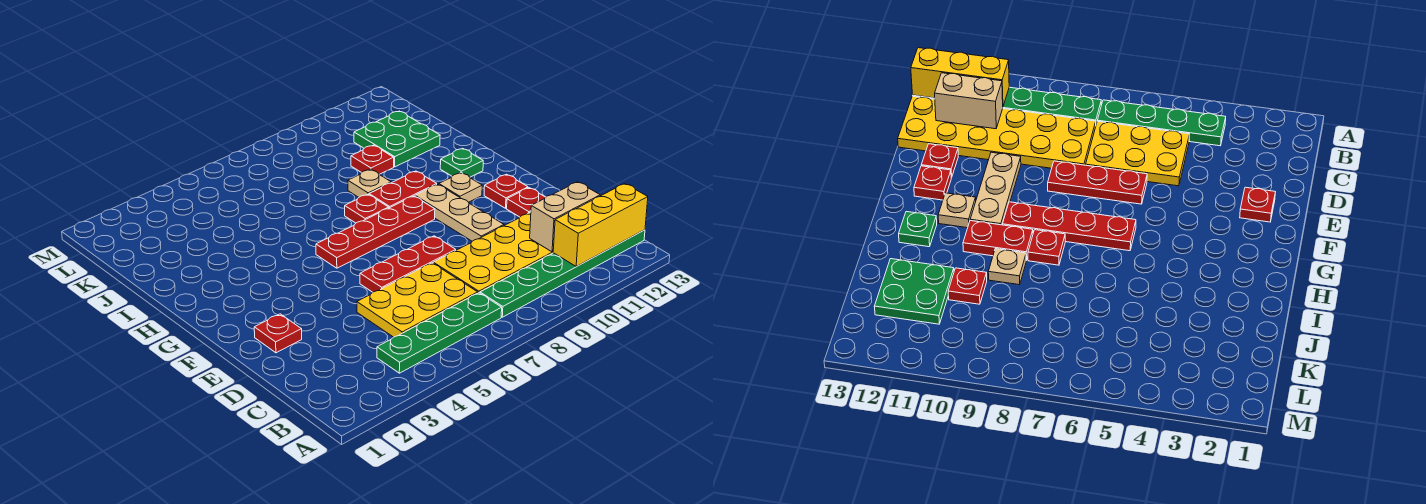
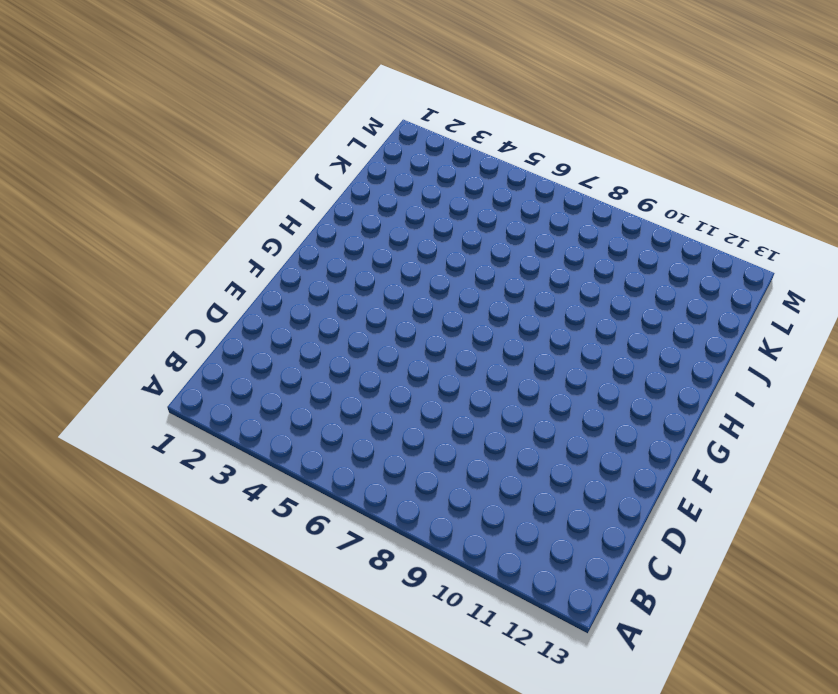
none -> green plate B4:B7 level 1
none -> green plate B8:B13 level 1
none -> yellow plate C5:D7 level 1

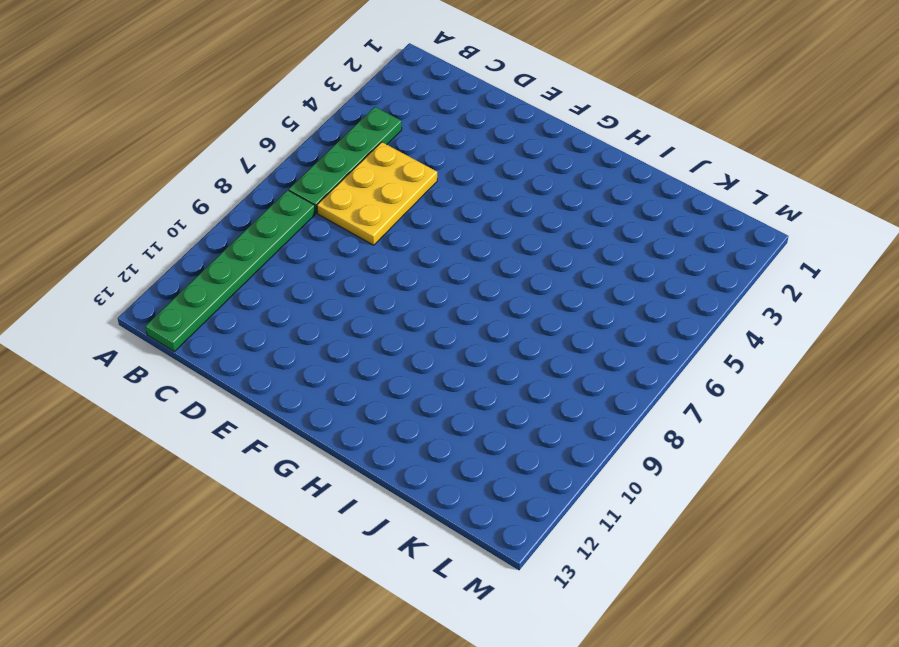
none -> yellow plate C8:D13 level 1
none -> red plate E2 level 1
none -> red plate E6:E8 level 1

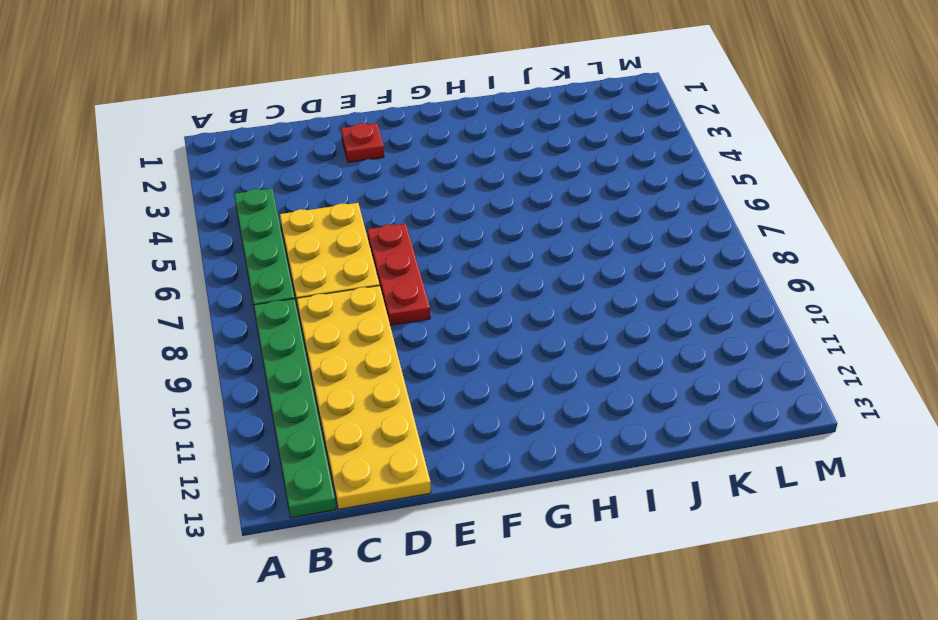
none -> tan plate E10:G10 level 1
none -> red plate E12 level 1
none -> red plate F12 level 1

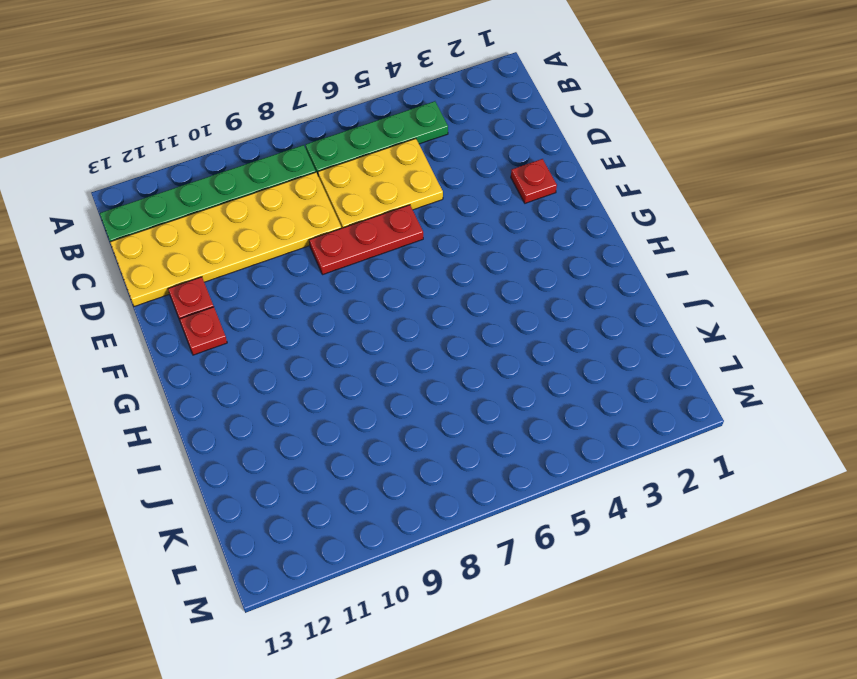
none -> tan plate E10:G10 level 1
none -> red plate G6:G9 level 1
none -> tan plate G11 level 1

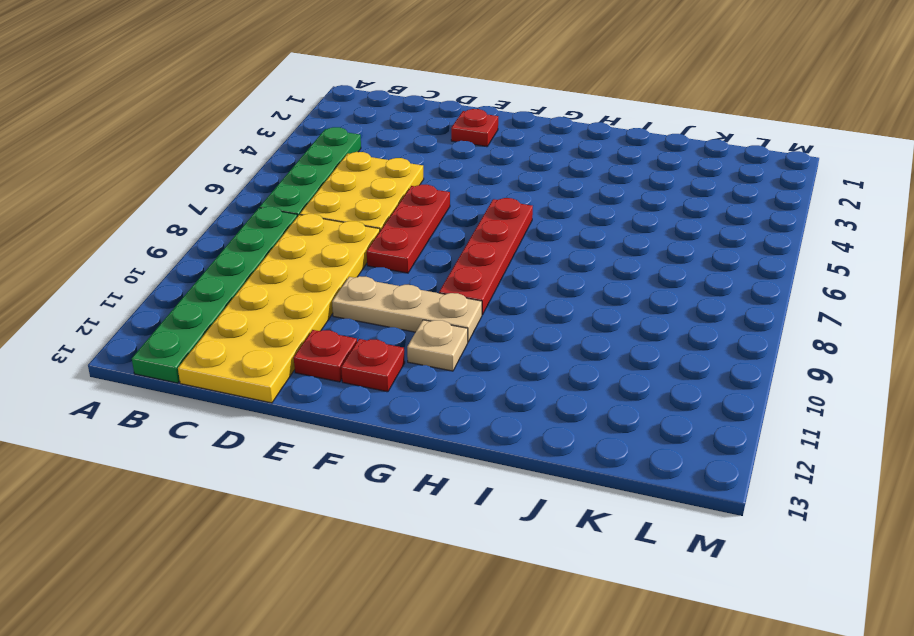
none -> red plate H8 level 1
none -> red plate H9:H10 level 1
none -> green plate H12 level 1

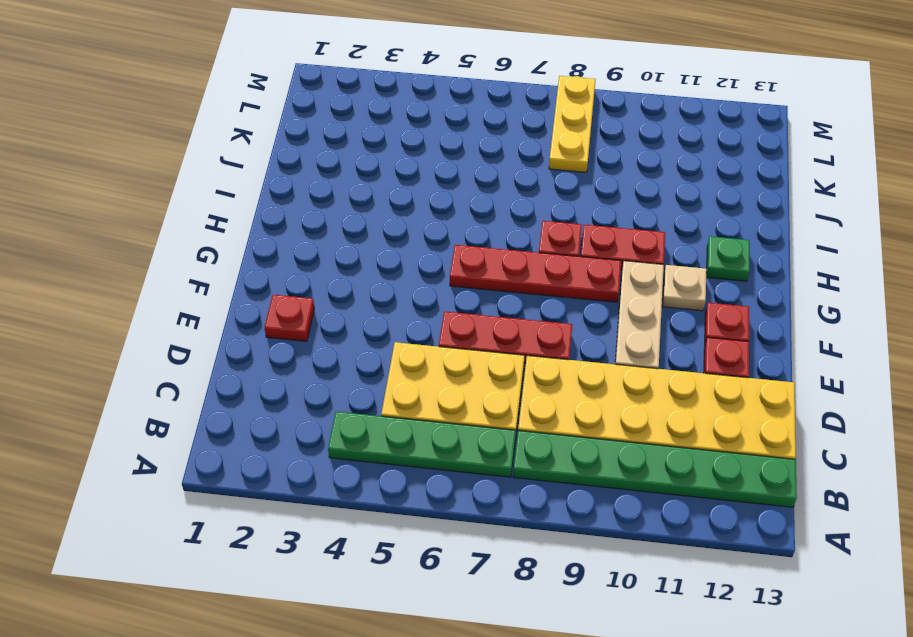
yellow plate K8:M8 level 1 -> none
none -> tan plate I9 level 1
none -> red plate J10 level 1
none -> green plate J11:K12 level 1

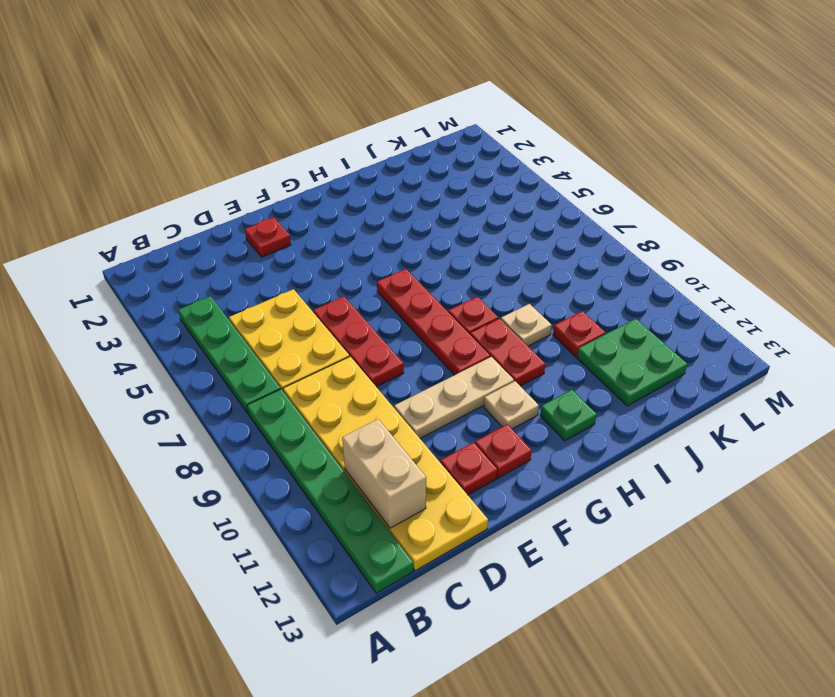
none -> yellow brick B11:B13 level 2

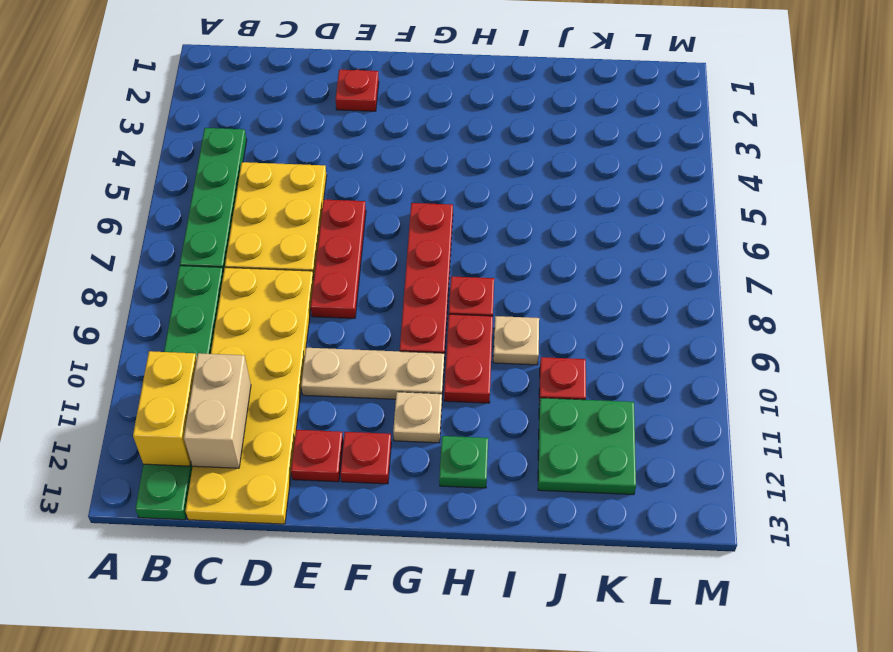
yellow brick B11:B12 level 2 -> yellow brick B11:B13 level 2

